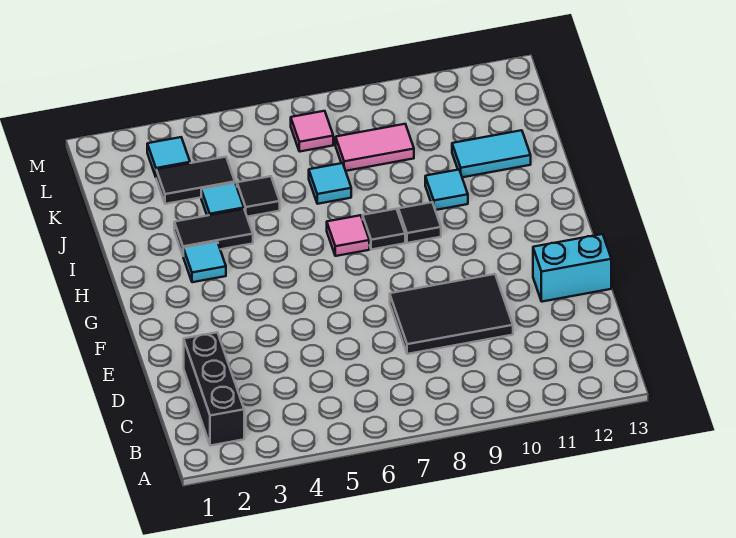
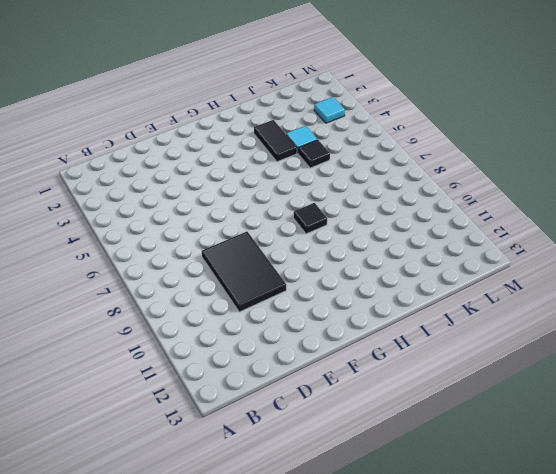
none -> black brick B2:D2 level 1
none -> cyan brick E12:E13 level 1
none -> cyan tile H3 level 1

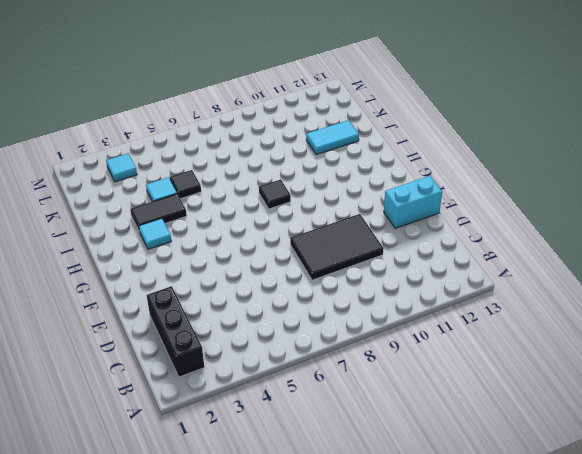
none -> pink tile H7 level 1
none -> black tile H9 level 1
none -> cyan tile I10 level 1

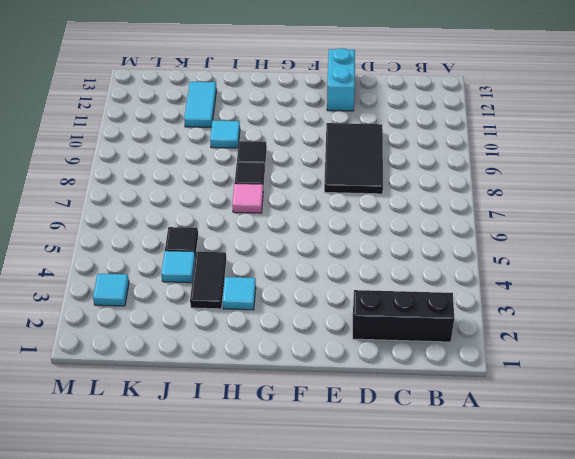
none -> cyan tile J7 level 1
none -> black tile K3:K4 level 1
none -> pink tile K8:K9 level 1

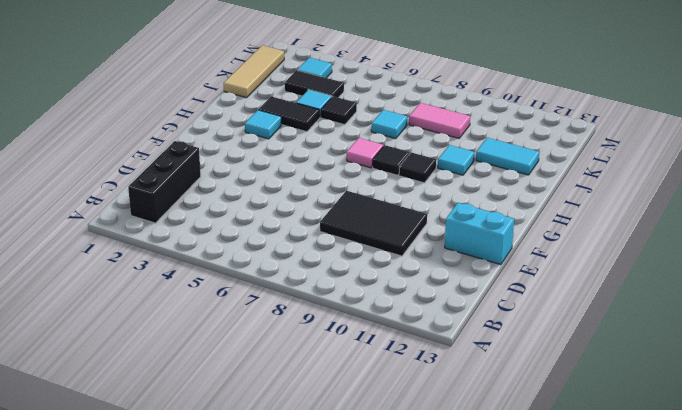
tan tile J1:L1 level 1 -> none
none -> pink tile L7 level 1

